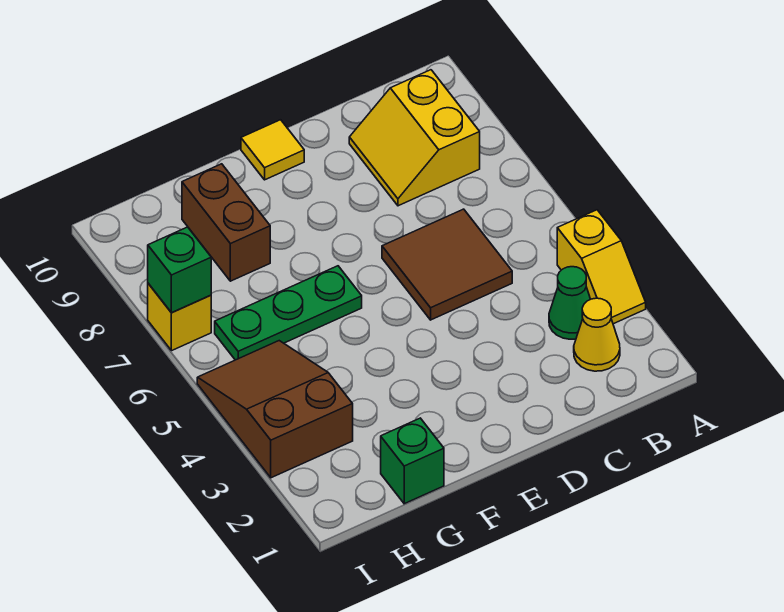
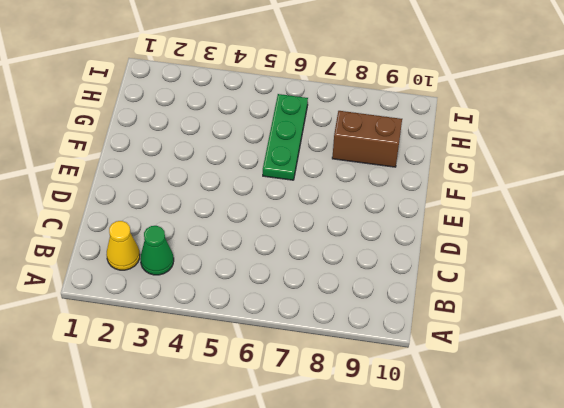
none -> yellow slope A3:A4 level 1 top 4
none -> yellow slope B8:C9 level 1 top B
none -> brown tile C5:D6 level 1

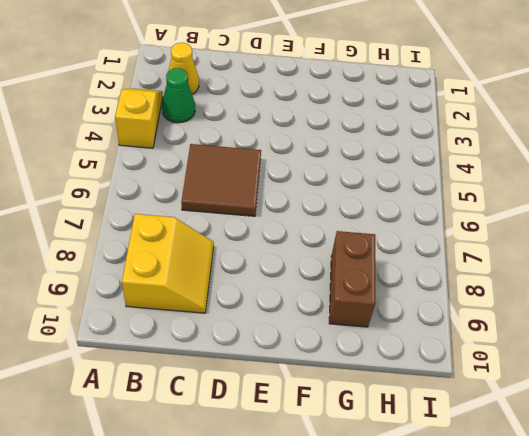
none -> yellow tile E10 level 1
none -> green plate F6:H6 level 1
none -> green brick G1 level 1

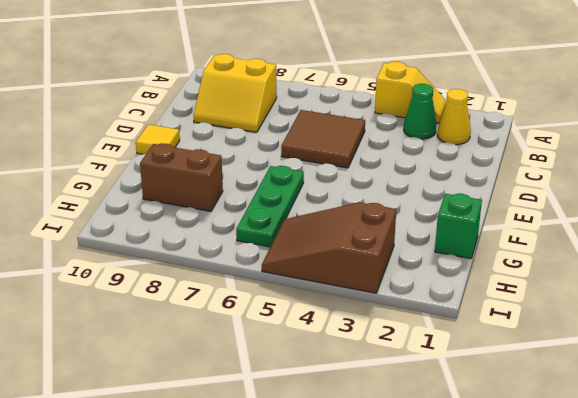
none -> yellow brick I7 level 1
none -> green brick I7 level 2

